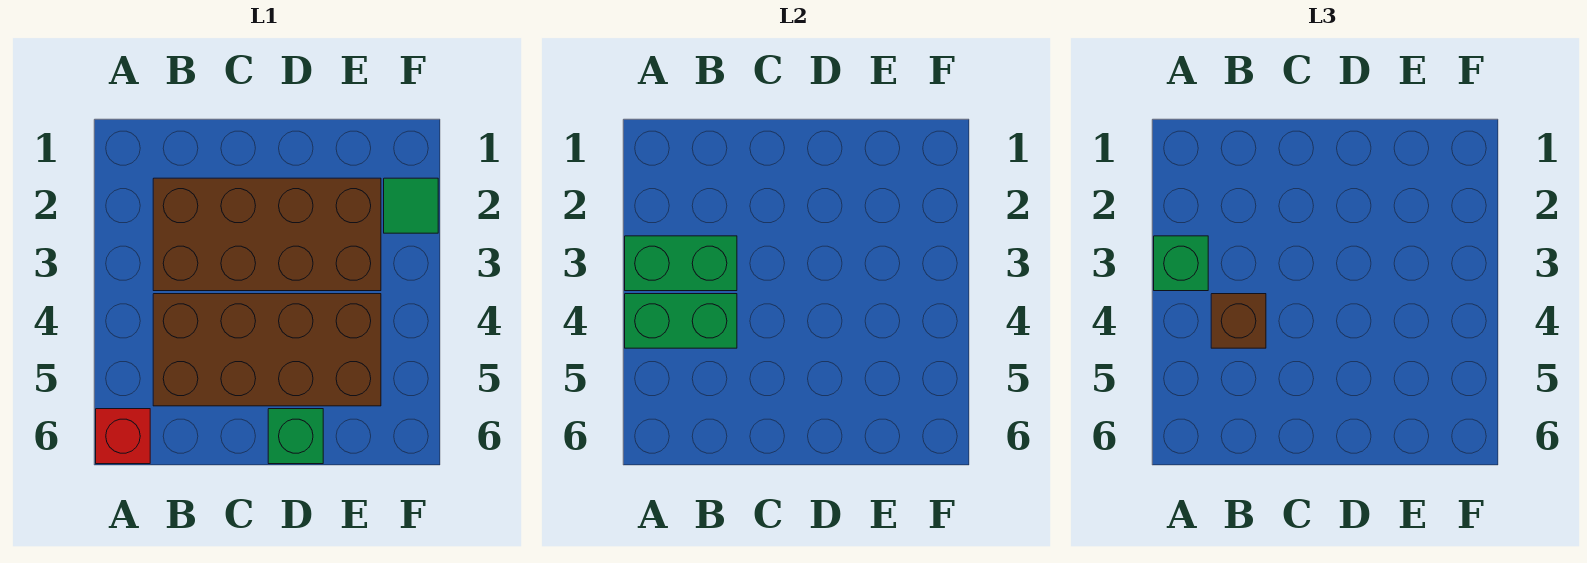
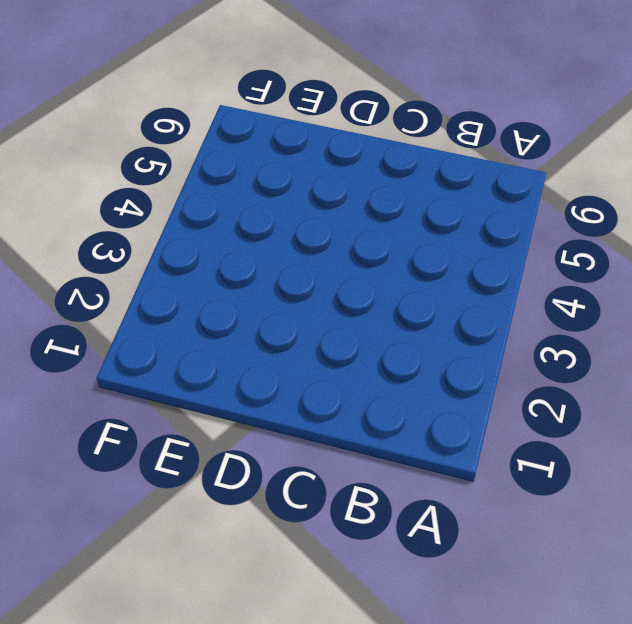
none -> red brick A6 level 1
none -> brown brick B2:E3 level 1

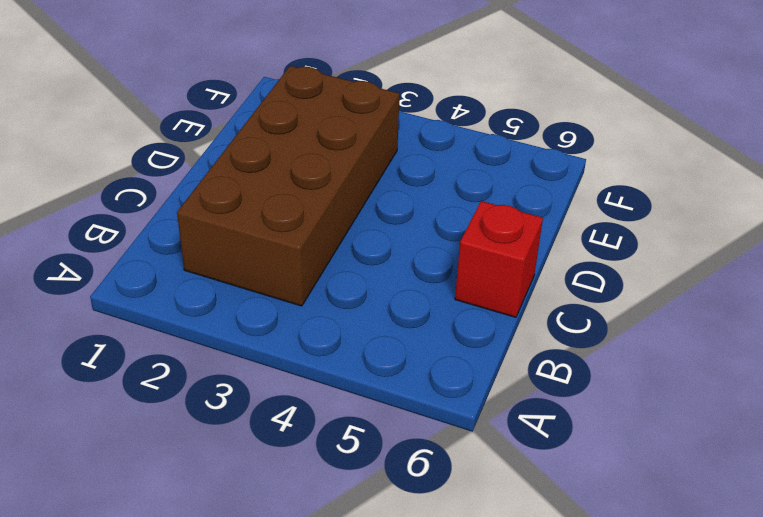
red brick C6 level 1 -> red brick A6 level 1
none -> brown brick B4:E5 level 1
none -> green brick D6 level 1

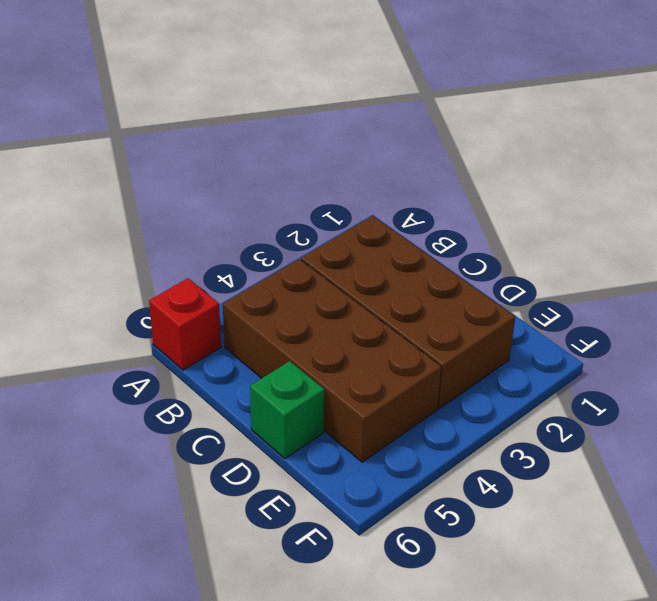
none -> green tile F2 level 1
none -> green brick A3:B3 level 2

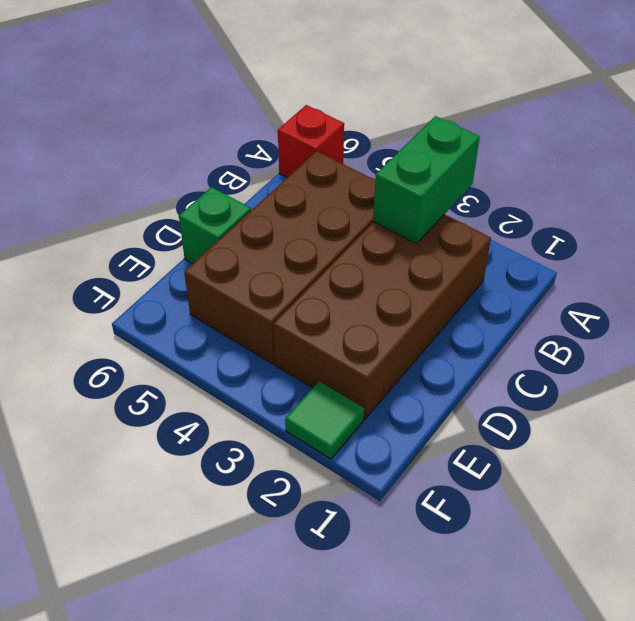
none -> green brick A4:B4 level 2
none -> green brick A3 level 3

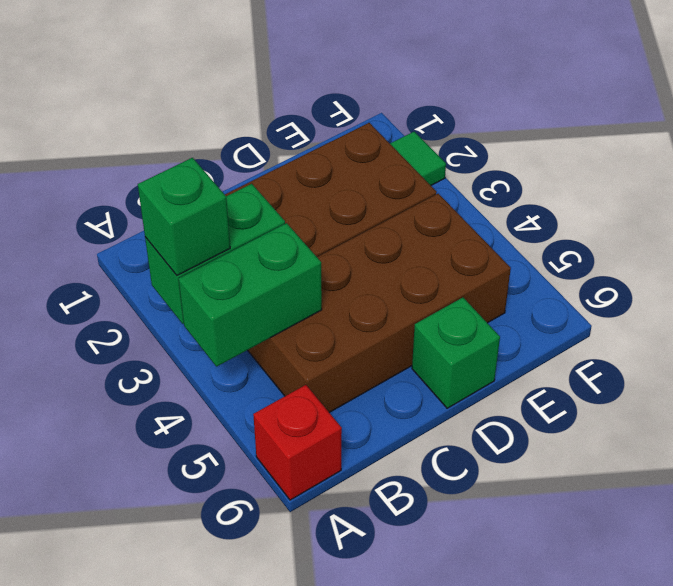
none -> brown brick B4 level 3

